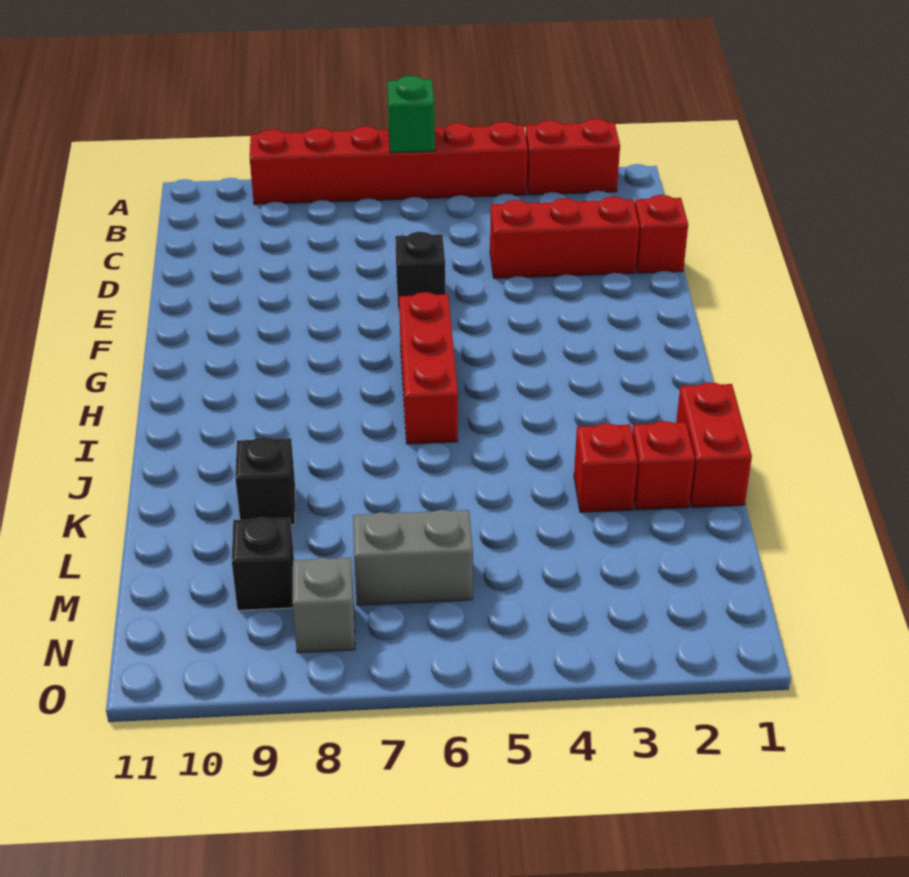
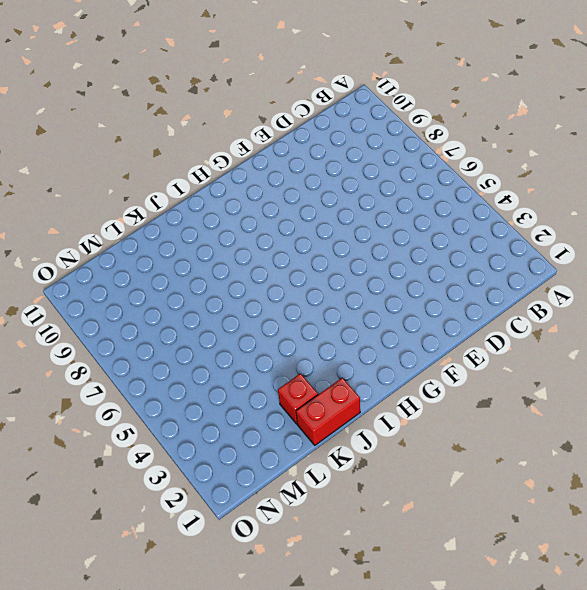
none -> red brick A2:A3 level 1
none -> red brick A4:A9 level 1
none -> red brick D1 level 1

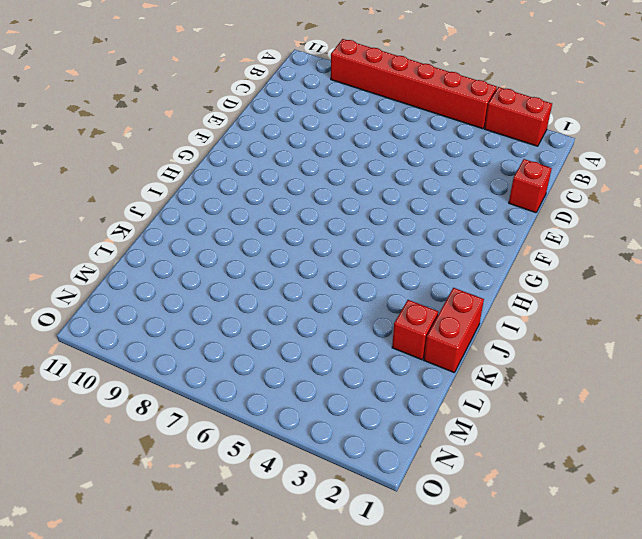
none -> red brick D2:D4 level 1
none -> black brick E6 level 1
none -> red brick G6:I6 level 1

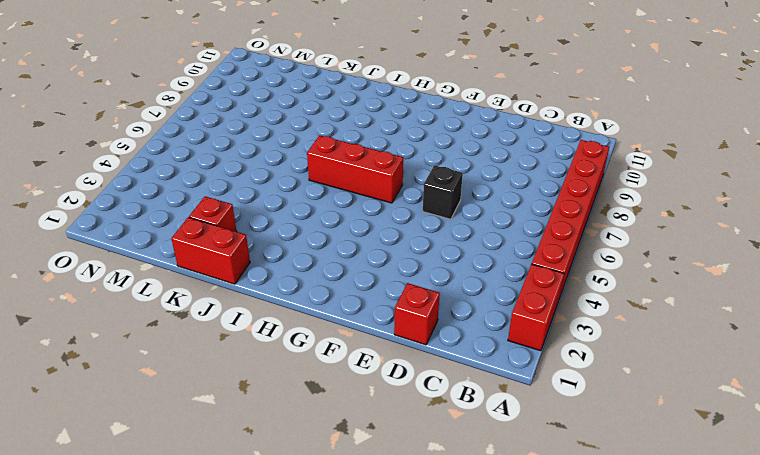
none -> red brick D2:D4 level 1
none -> red brick K3 level 1
none -> black brick K9 level 1

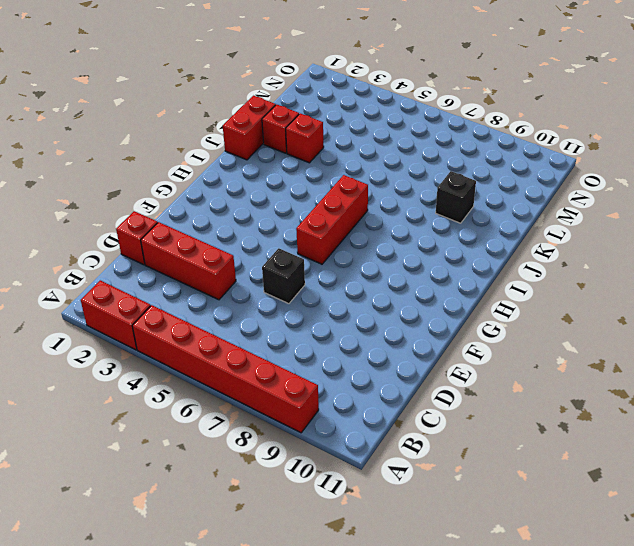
none -> grey brick M6:M7 level 1
none -> black brick M9 level 1
none -> grey brick N8 level 1

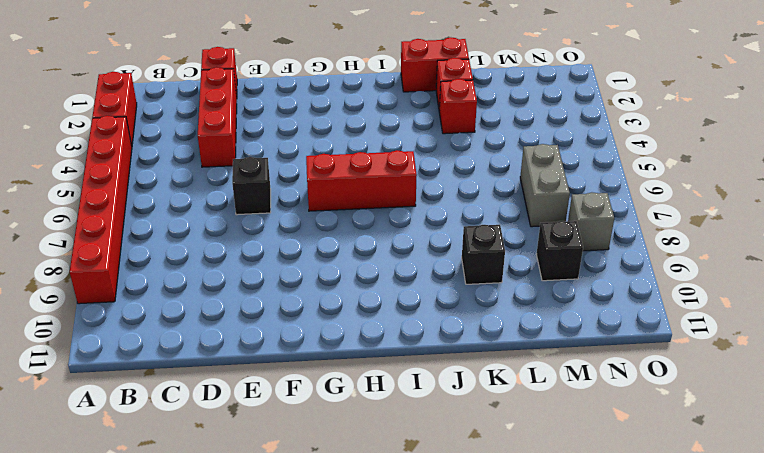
none -> green brick A6 level 2

